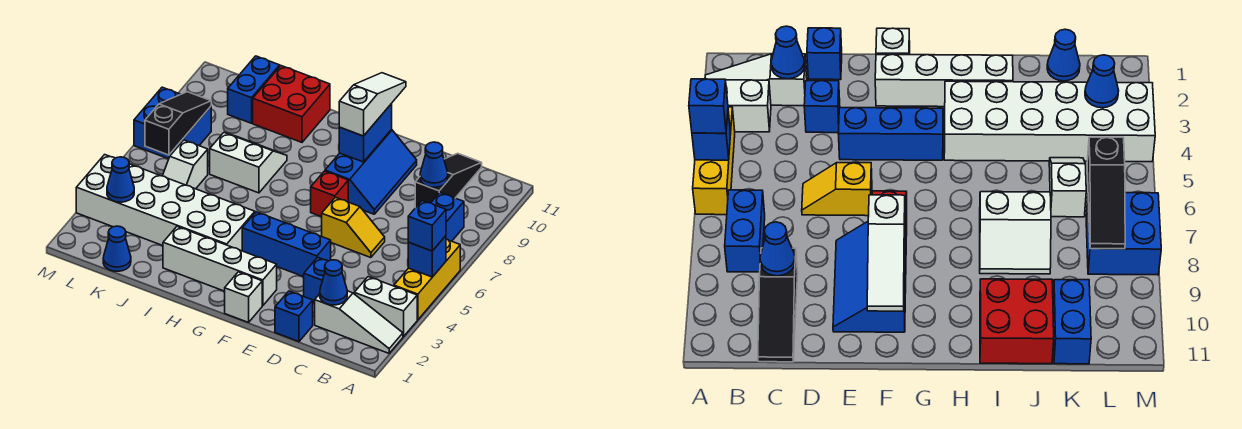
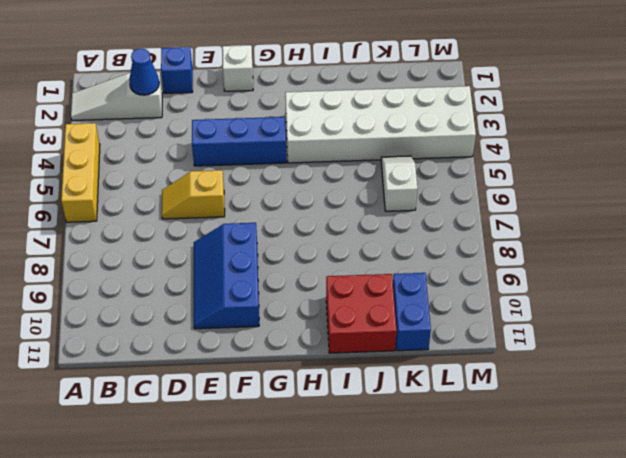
none -> white brick A3:B3 level 1
none -> blue brick B7:B8 level 1
none -> black slope C9:C11 level 1 top 9

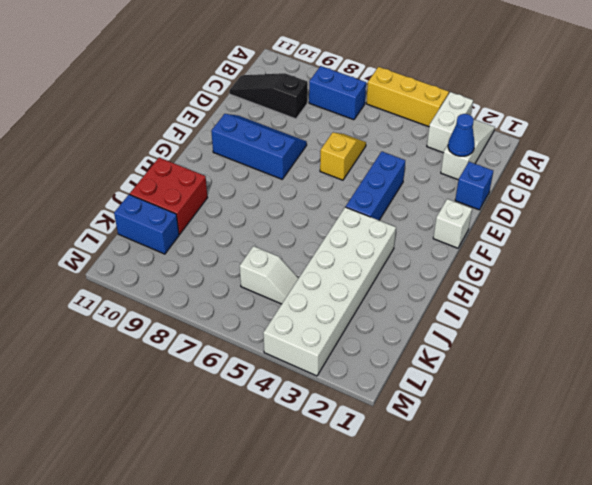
none -> blue brick D3 level 1
none -> white brick F2:I2 level 1
none -> red brick F7 level 1

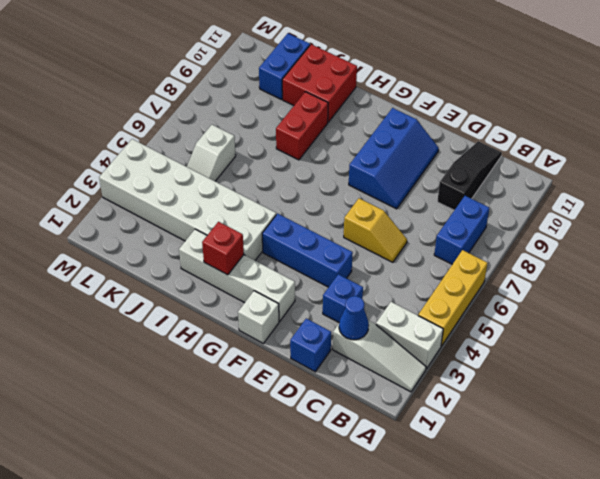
red brick H2 level 2 -> red brick F7 level 1
red brick I8:I9 level 1 -> white slope I7:J8 level 1 top 7
none -> blue cone K1 level 1
none -> blue brick L7:M8 level 1
none -> blue brick A5 level 2

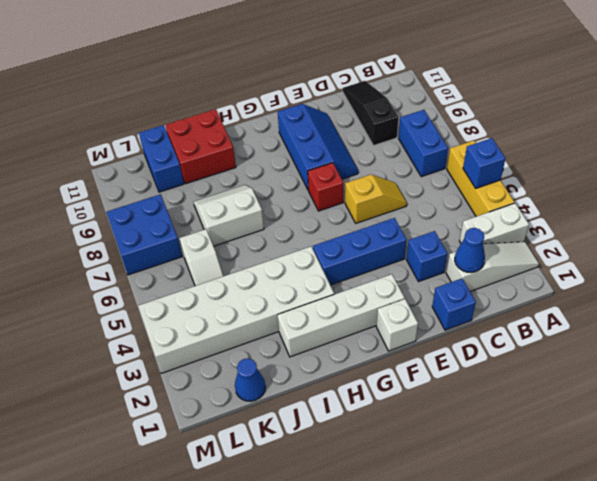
none -> blue cone C9 level 2
none -> blue brick F9:F10 level 2
none -> blue cone L3 level 2

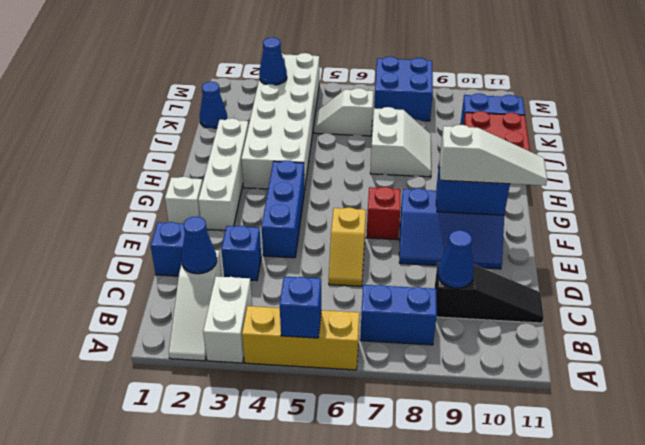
none -> black slope L6:L8 level 2 top 6
none -> blue brick A5 level 3

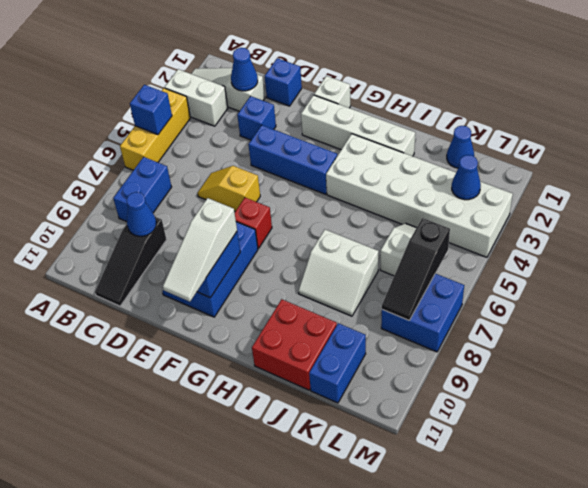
none -> blue brick A5 level 3

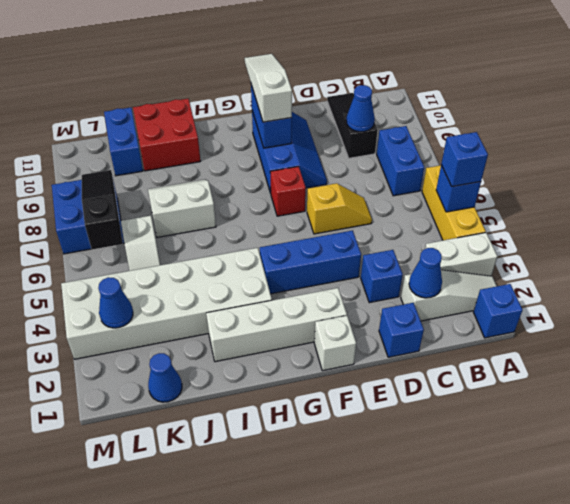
blue brick A1 level 1 -> none

